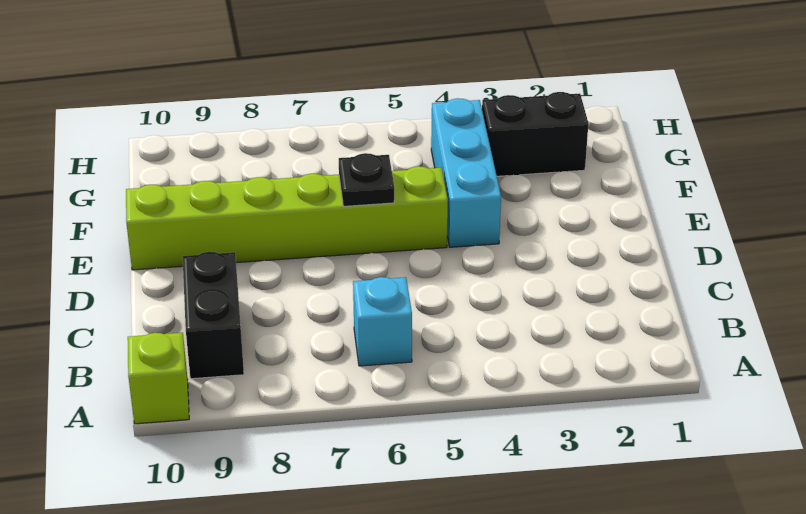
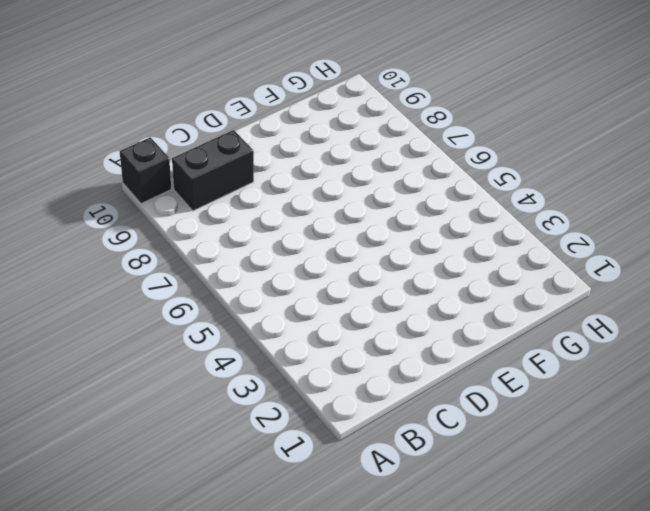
black brick A10 level 1 -> lime brick A10 level 1
none -> cyan brick B6 level 1
none -> cyan brick E4:G4 level 1

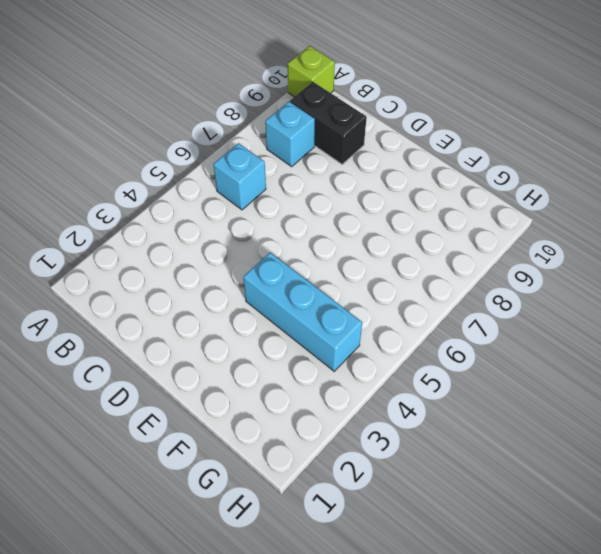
cyan brick B8 level 1 -> none
none -> lime brick E5:E10 level 1
none -> black brick G2:G3 level 1

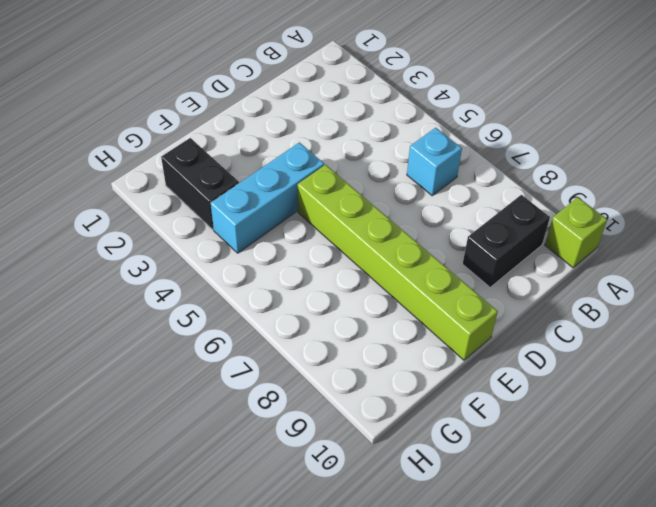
none -> black plate E6 level 2

